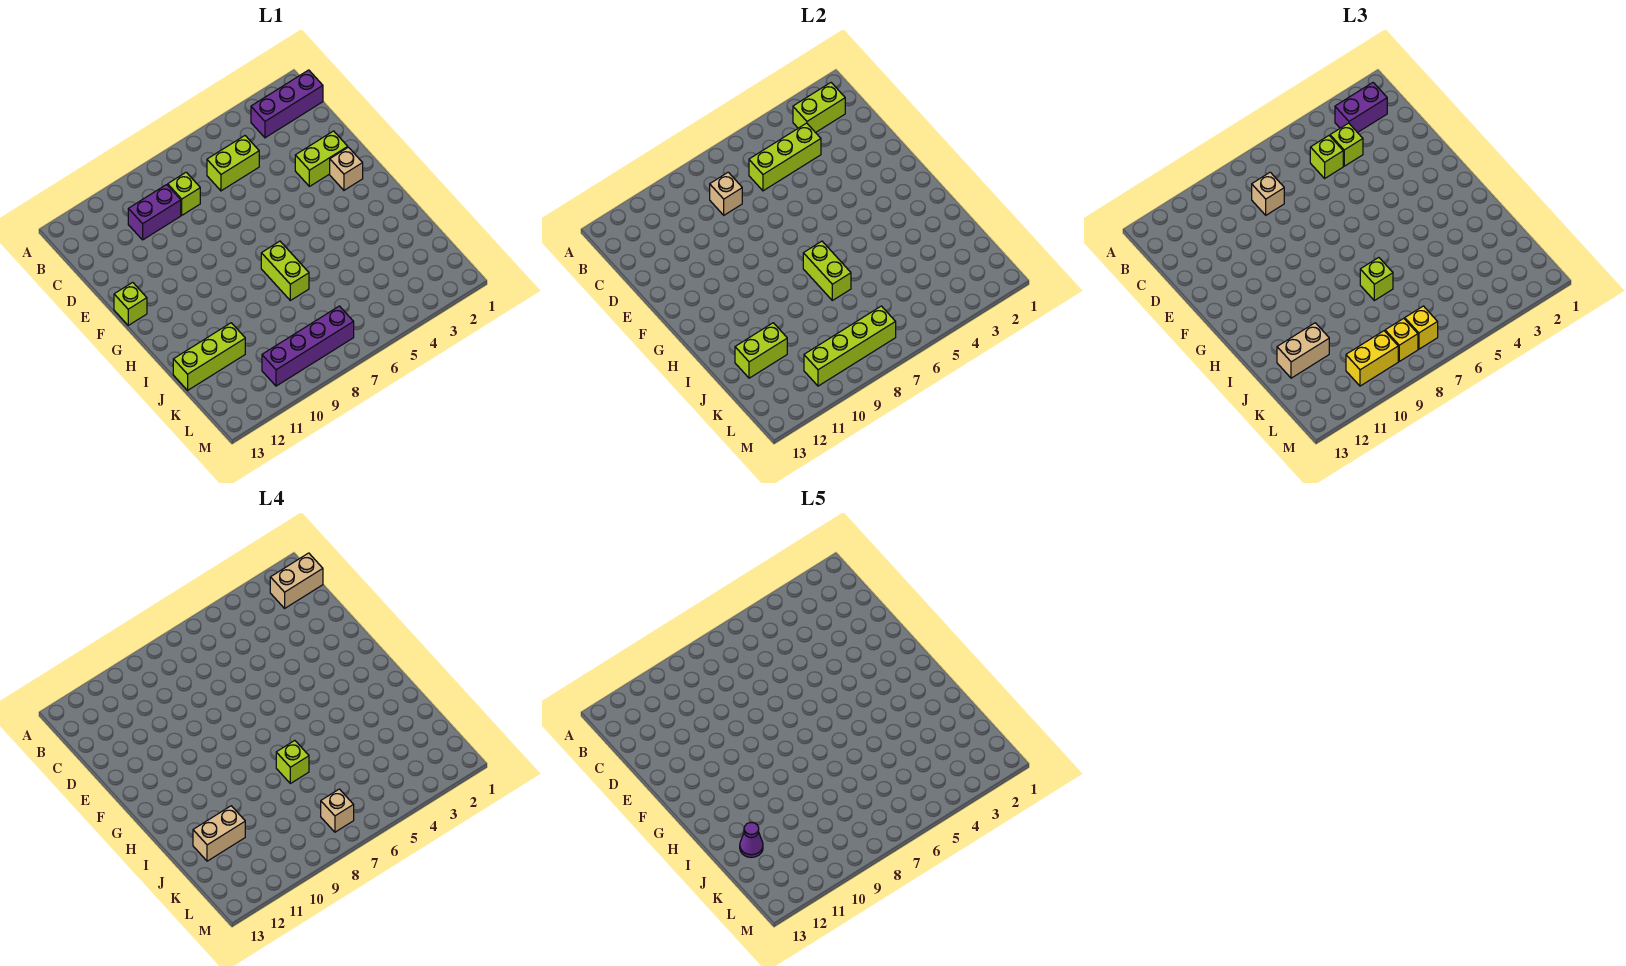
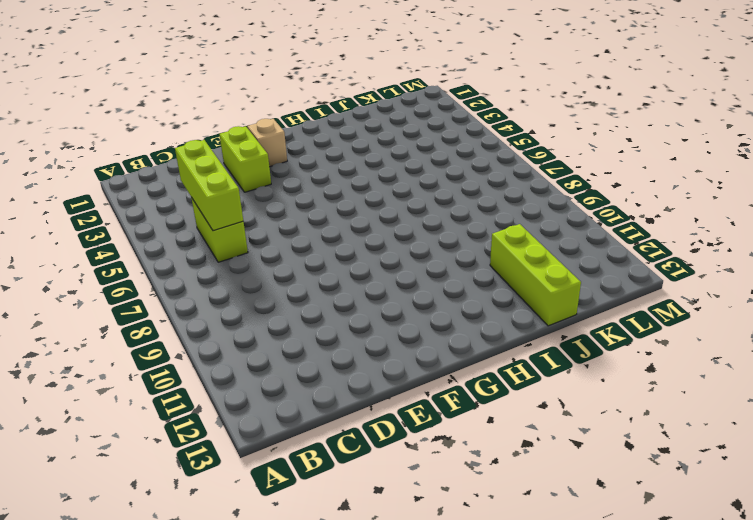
none -> purple brick B1:B3 level 1
none -> lime brick C8 level 1
none -> purple brick C9:C10 level 1
none -> lime brick F13 level 1

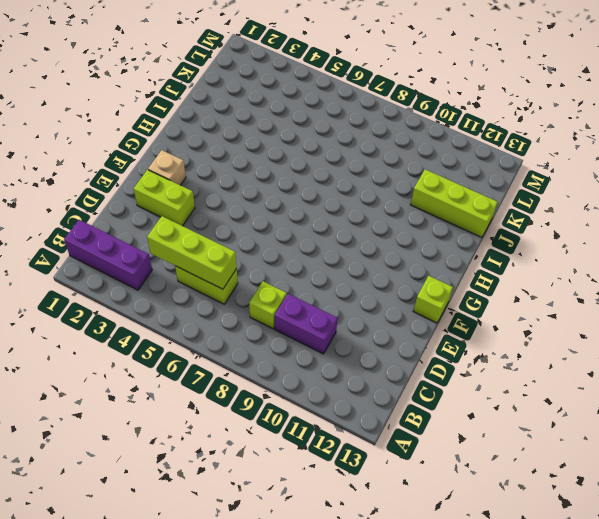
none -> lime brick H7:I7 level 1
none -> purple brick L7:L10 level 1
none -> lime brick B2:B3 level 2
none -> tan brick C8 level 2

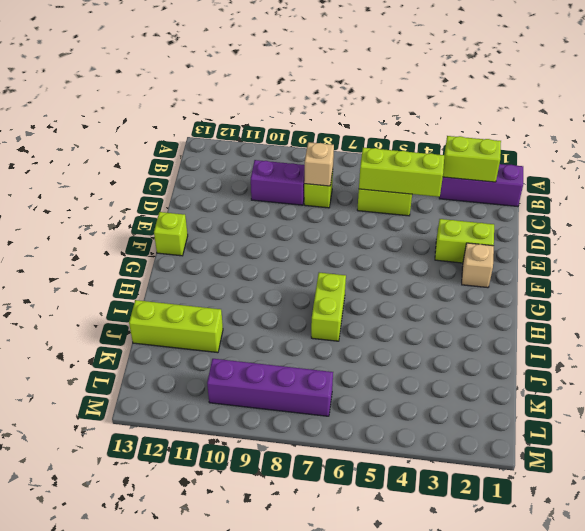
none -> lime brick H7:I7 level 2
none -> lime brick J11:J12 level 2
none -> lime brick L7:L10 level 2
none -> purple brick B2:B3 level 3

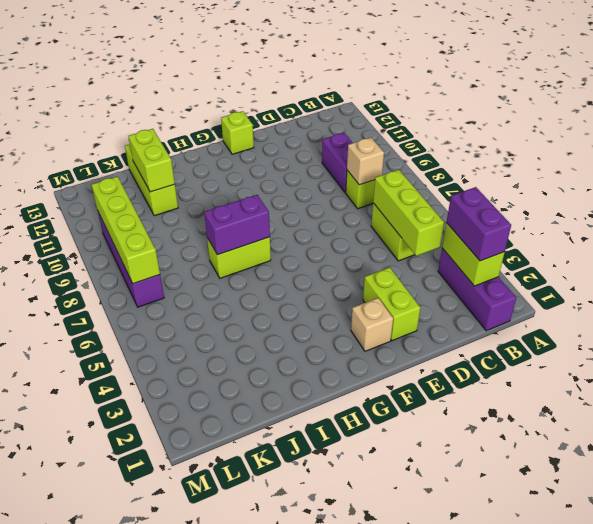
purple brick H7:I7 level 2 -> lime brick H7:I7 level 2
none -> lime brick C4 level 3
none -> lime brick C5 level 3
none -> tan brick C8 level 3
none -> lime brick I7 level 3

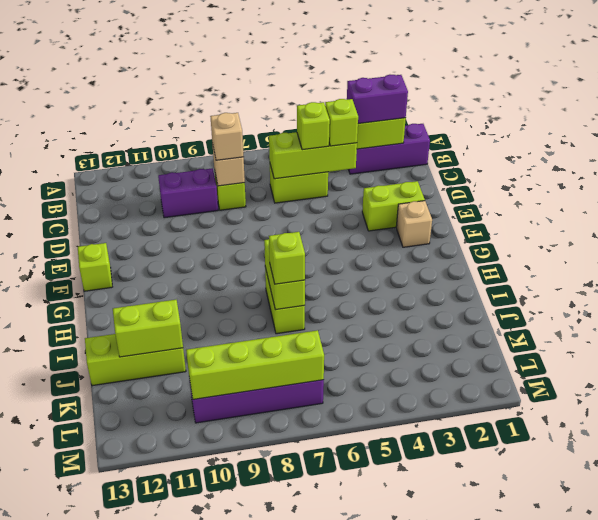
none -> tan brick J11:J12 level 3
none -> yellow brick L7 level 3
none -> yellow brick L8 level 3
none -> yellow brick L9:L10 level 3

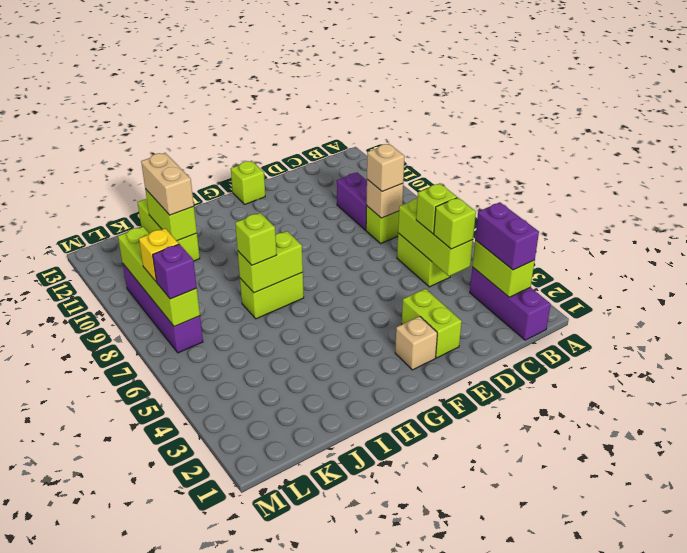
purple brick L7 level 3 -> yellow brick L7 level 3
none -> yellow brick L9:L10 level 3
none -> tan brick B1:B2 level 4
none -> lime brick I7 level 4
none -> tan brick J11:J12 level 4

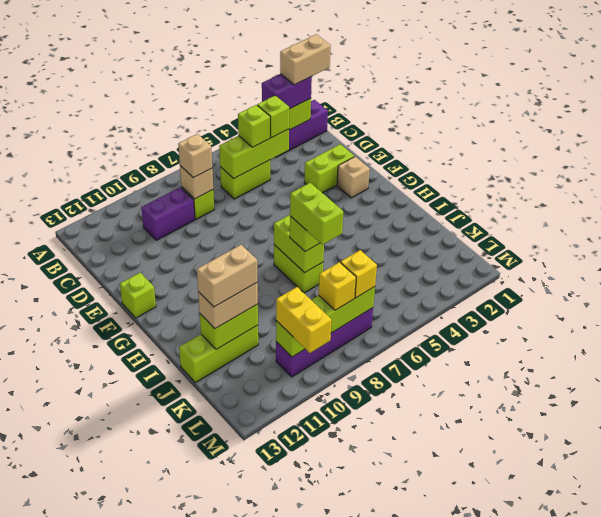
lime brick I7:J7 level 4 -> lime brick I7 level 4
yellow brick L10:M10 level 3 -> yellow brick L9:L10 level 3
none -> tan brick L7 level 4
none -> purple cone J12 level 5

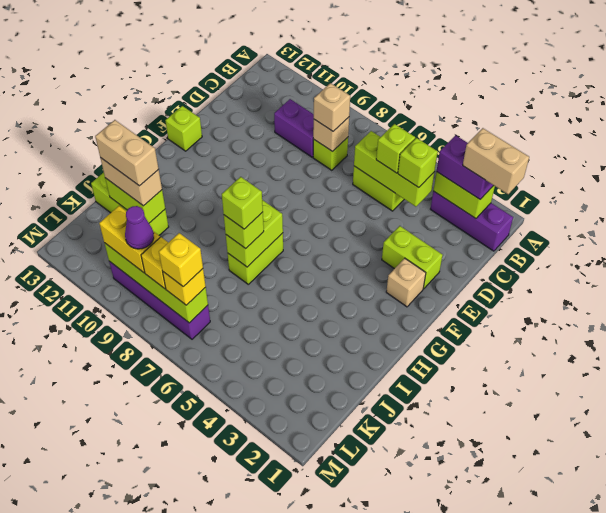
yellow brick L7 level 4 -> tan brick L7 level 4
purple cone L9 level 4 -> purple cone J12 level 5

